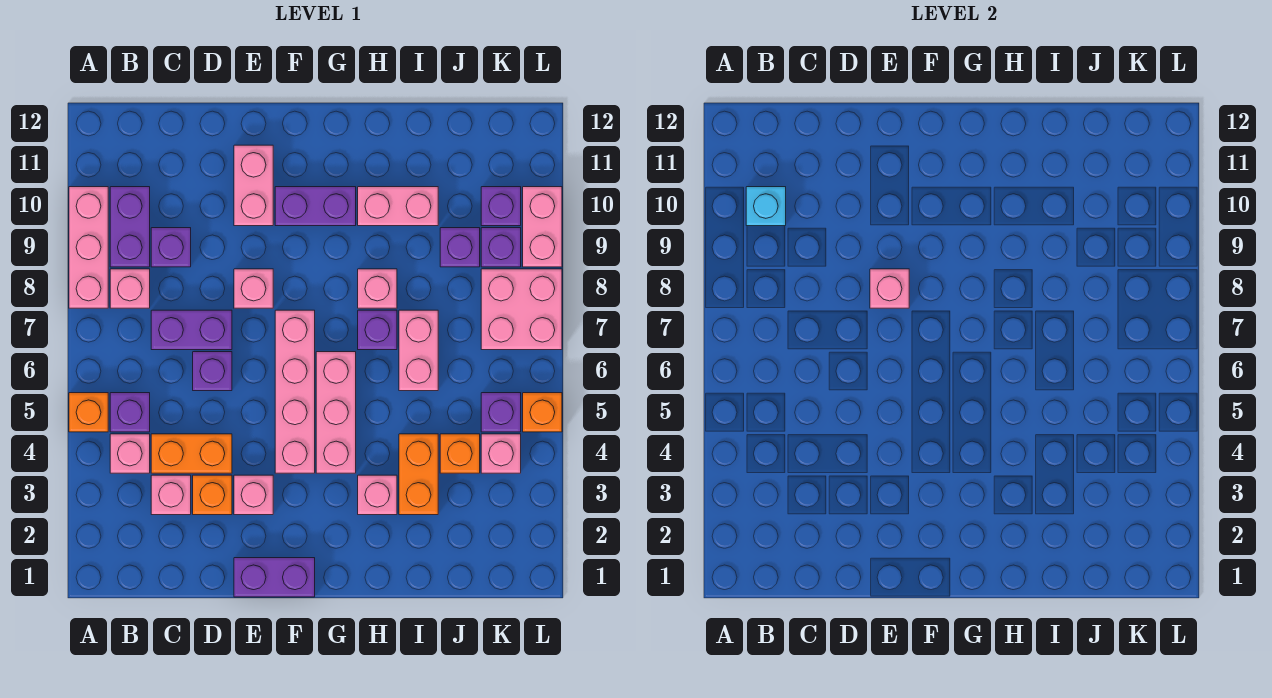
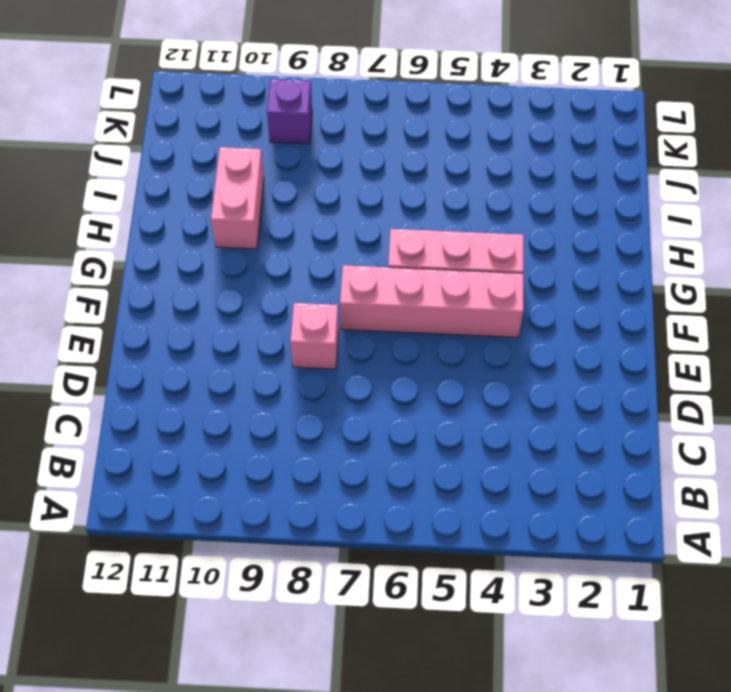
none -> orange brick A5 level 1
none -> pink brick A8:A10 level 1
none -> pink brick B4 level 1
none -> purple brick B5 level 1

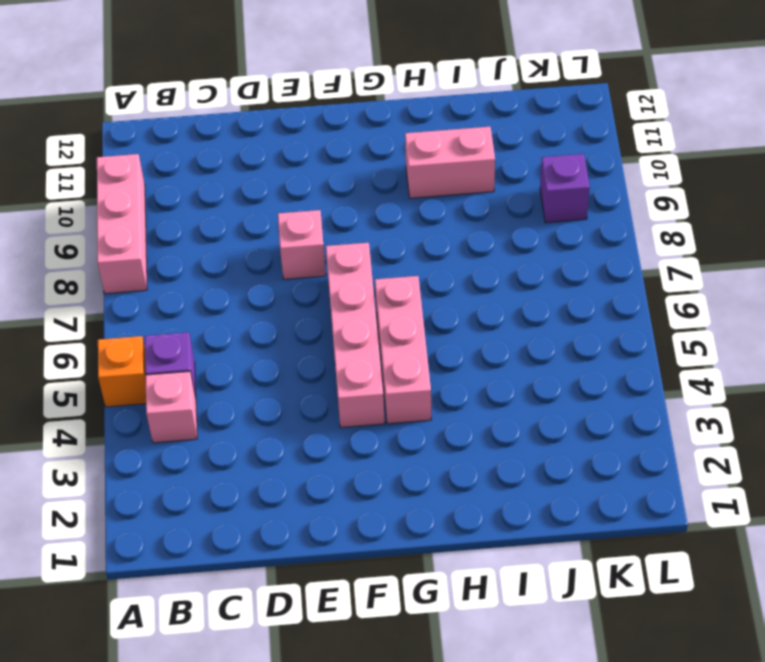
none -> pink brick B8 level 1
none -> purple brick B9:B10 level 1
none -> pink brick C3 level 1
none -> orange brick C4:D4 level 1

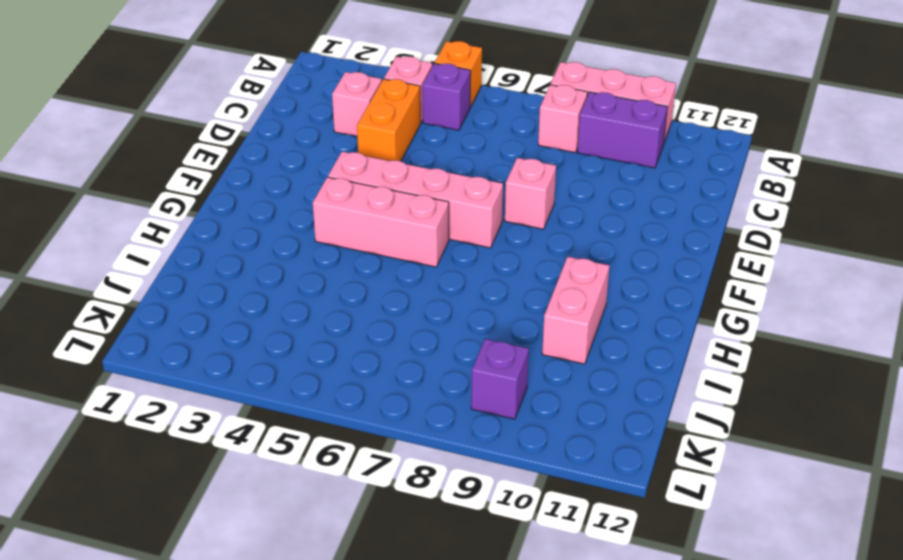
none -> purple brick C7:D7 level 1
none -> purple brick C9 level 1
none -> orange brick D3 level 1
none -> purple brick D6 level 1

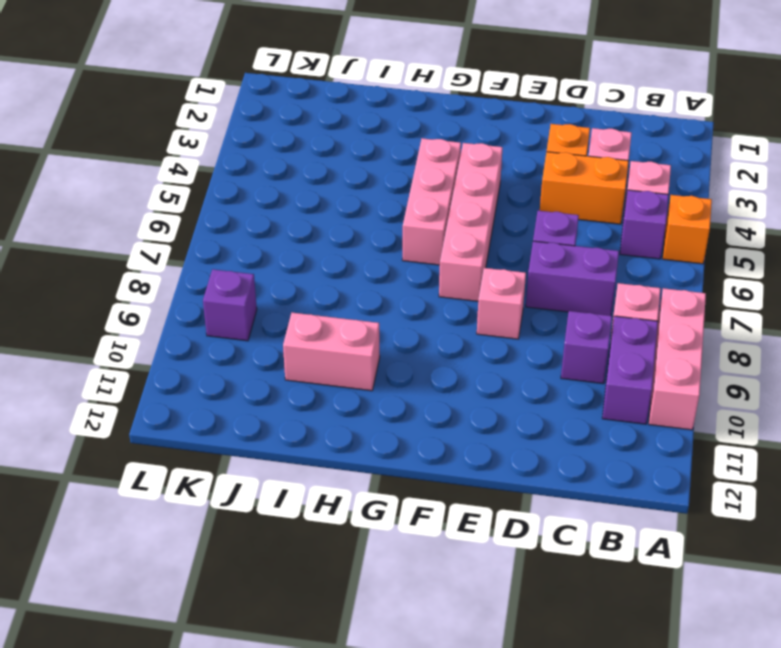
none -> purple brick E1:F1 level 1
none -> pink brick E3 level 1
none -> pink brick E10:E11 level 1
none -> purple brick F10:G10 level 1

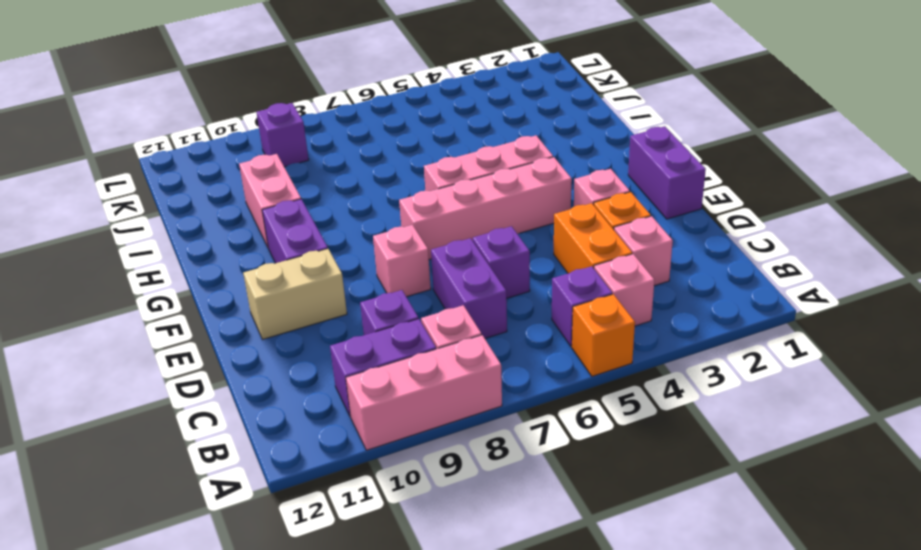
tan brick E10:E11 level 1 -> pink brick E10:E11 level 1
none -> pink brick H3 level 1
none -> purple brick H7 level 1
none -> pink brick H8 level 1
none -> orange brick I3:I4 level 1

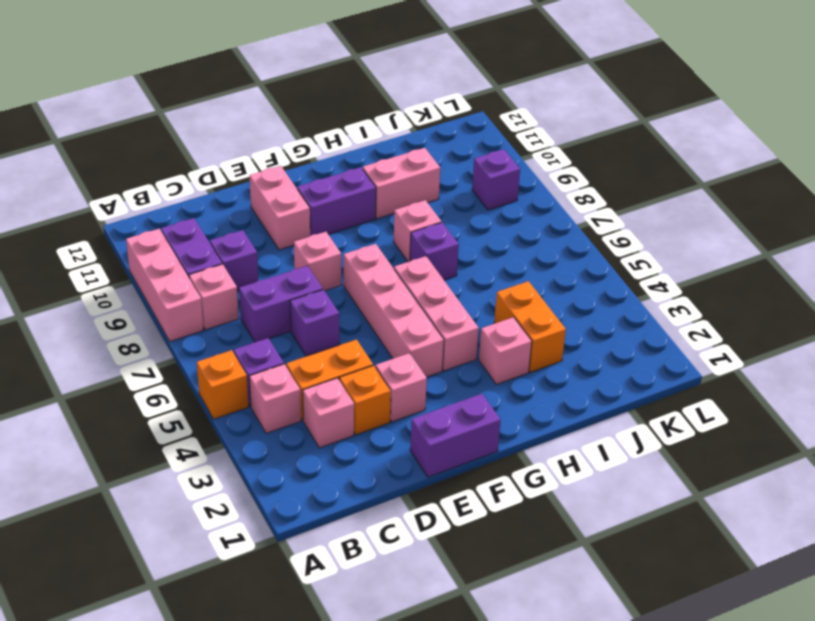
none -> pink brick I6:I7 level 1
none -> orange brick J4 level 1
none -> purple brick J9 level 1
none -> pink brick K4 level 1

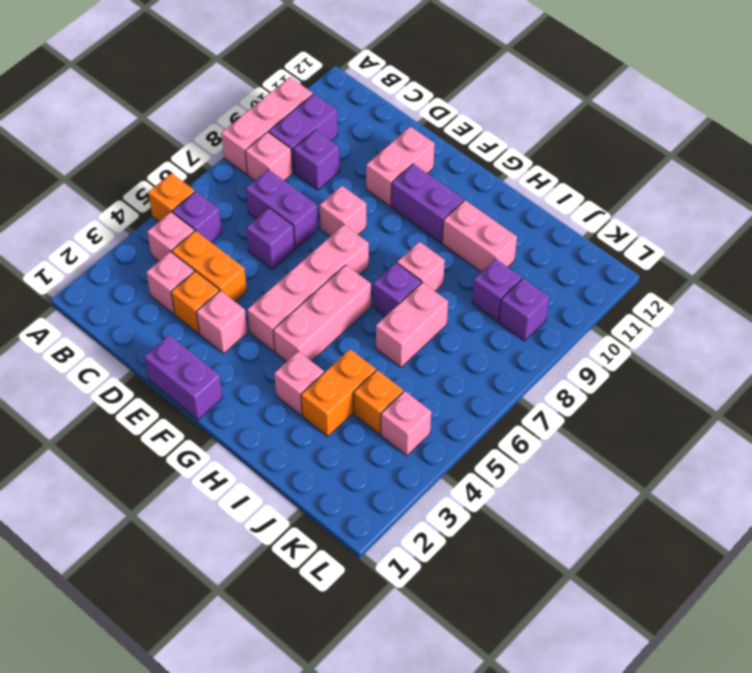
none -> purple brick K5 level 1
none -> pink brick K7:L8 level 1
none -> purple brick K10 level 1
none -> orange brick L5 level 1

